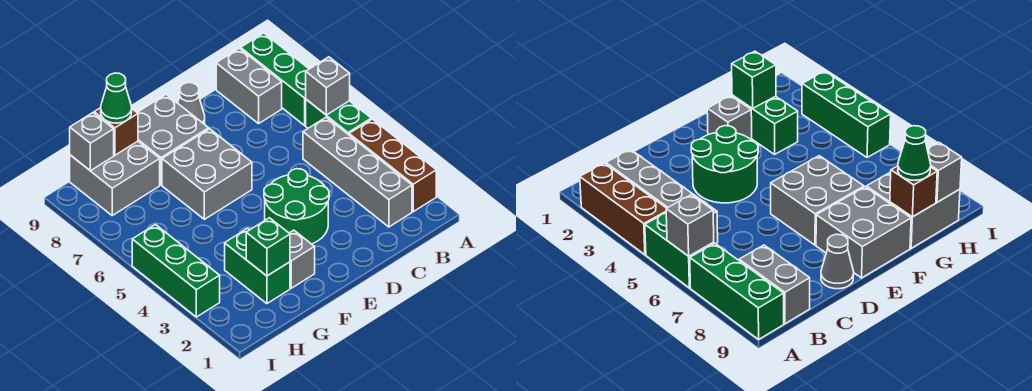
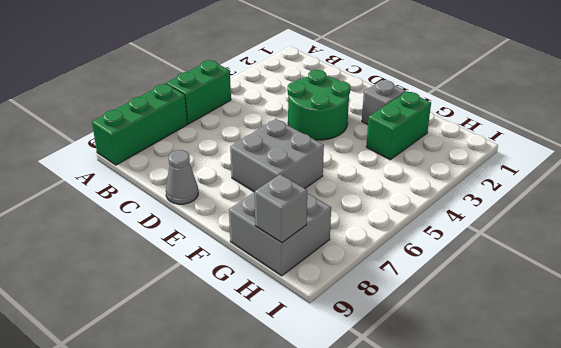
none -> brown brick A2:A4 level 1
none -> grey brick B2:B5 level 1
none -> grey brick B8:B9 level 1

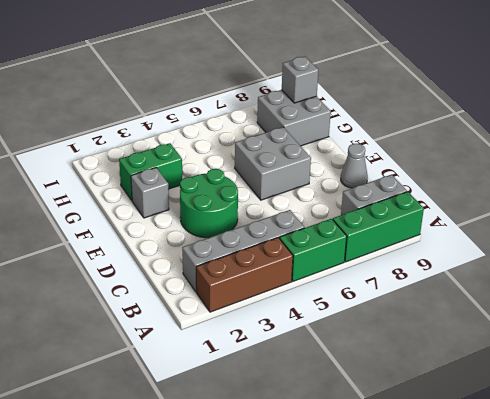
none -> grey brick E8:F9 level 1
none -> green brick I3:I5 level 1
none -> grey brick A6 level 2

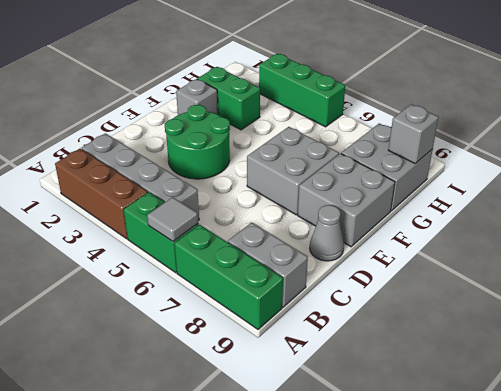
grey tile A6 level 2 -> grey brick A6 level 2
none -> green brick G2 level 2
none -> brown brick G9 level 2
none -> green cone G9 level 3

